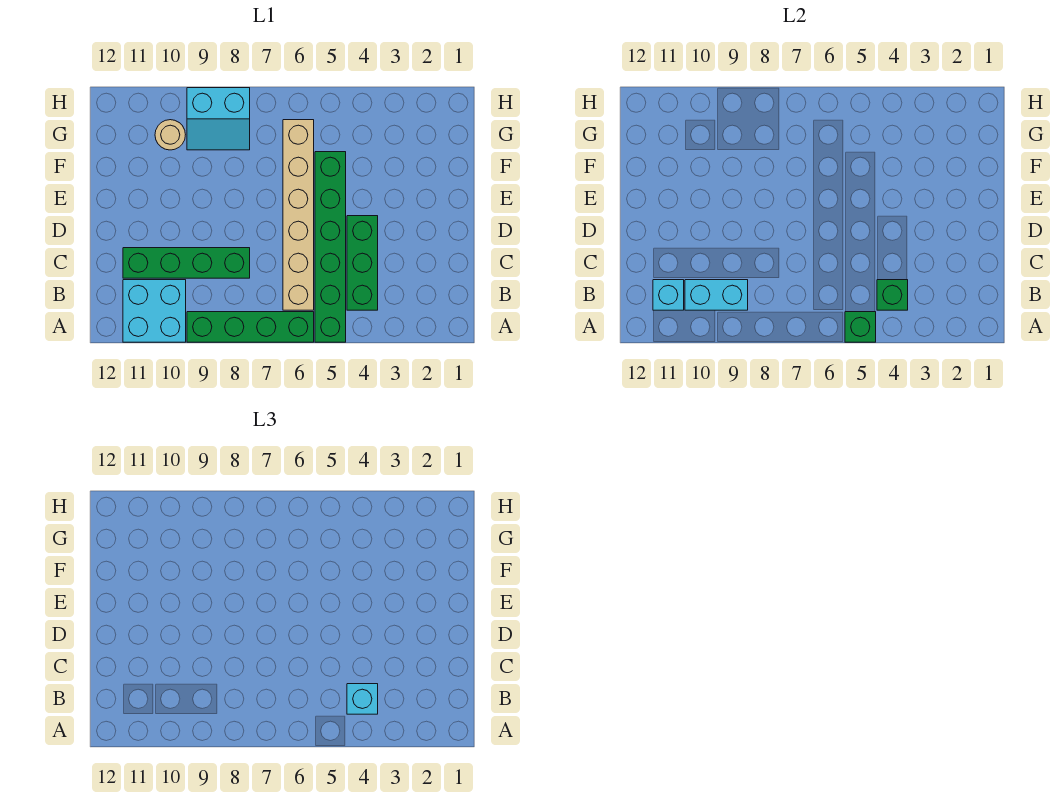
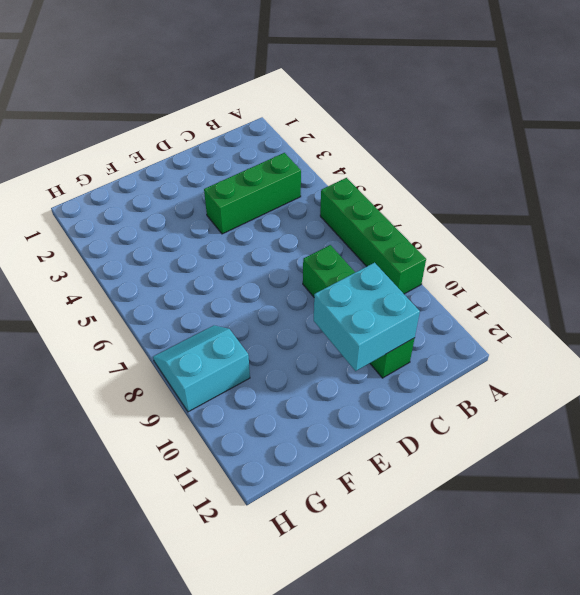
cyan brick C10:D11 level 2 -> cyan brick A10:B11 level 1
cyan slope G8:H9 level 1 top 9 -> cyan slope G8:H9 level 1 top H
none -> green brick A5:F5 level 1
none -> tan brick B6:G6 level 1
none -> tan round brick G10 level 1

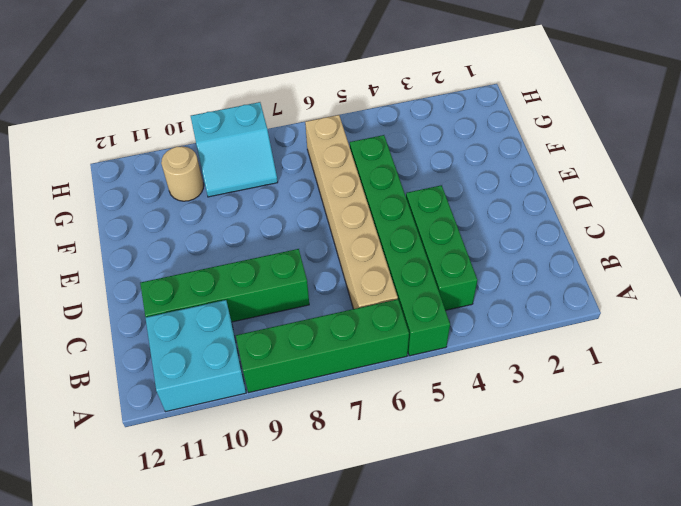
none -> green brick A5 level 2
none -> green brick B4 level 2
none -> cyan brick B9:B10 level 2

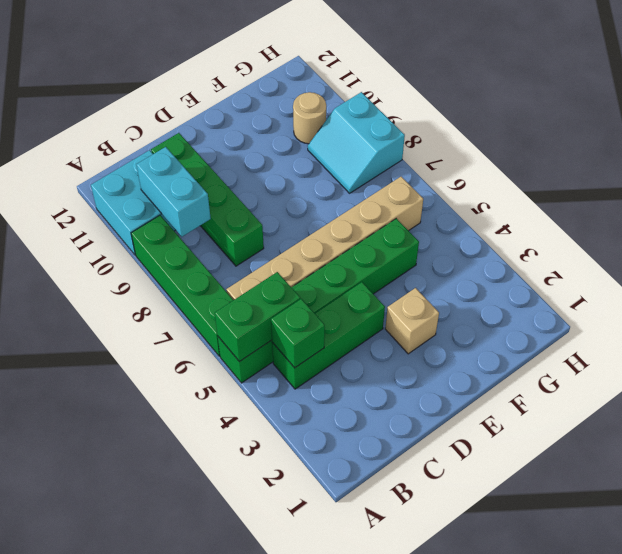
green brick A5:B5 level 2 -> green brick A5 level 2
tan brick E3 level 1 -> none
none -> cyan brick B11 level 2
none -> cyan brick B4 level 3

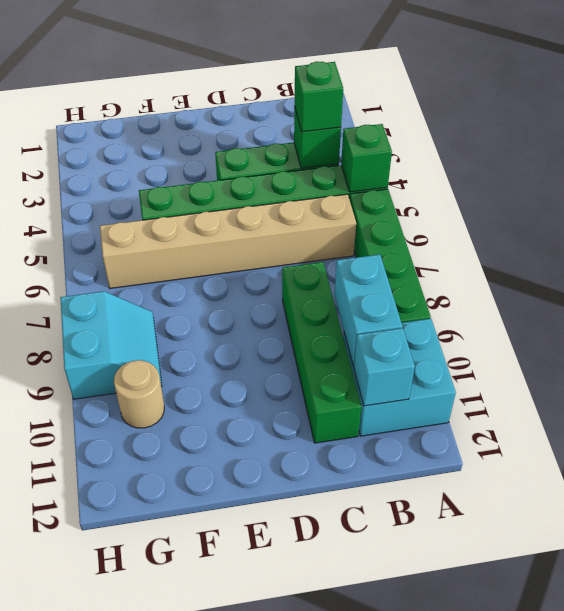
green brick B4 level 3 -> cyan brick B4 level 3

